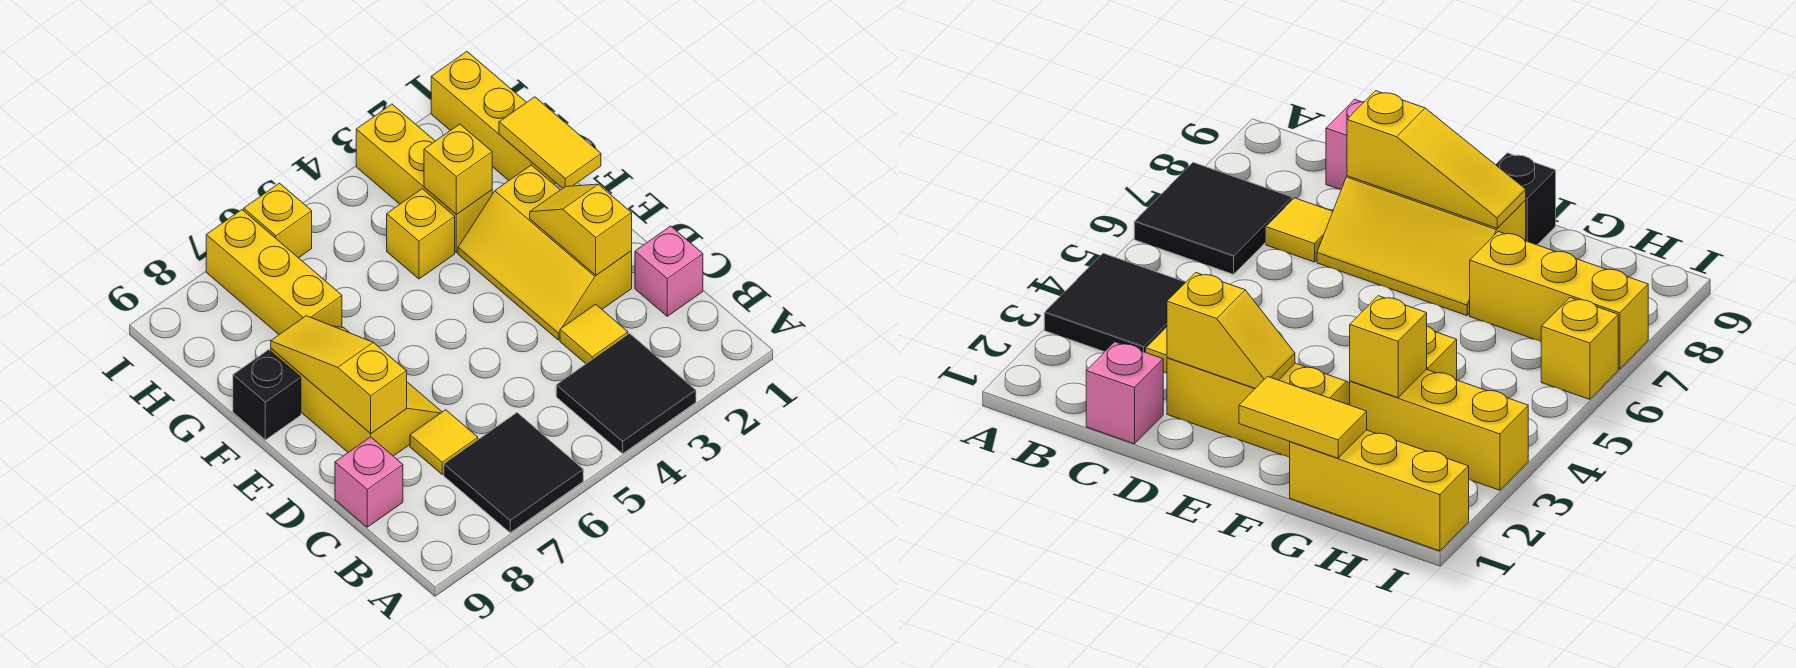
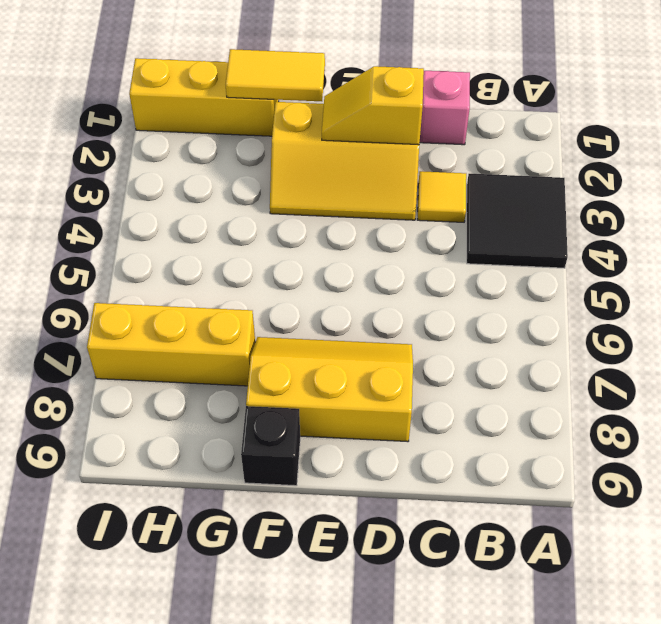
none -> black tile A6:B7 level 1
none -> yellow tile C7 level 1
none -> pink brick C9 level 1

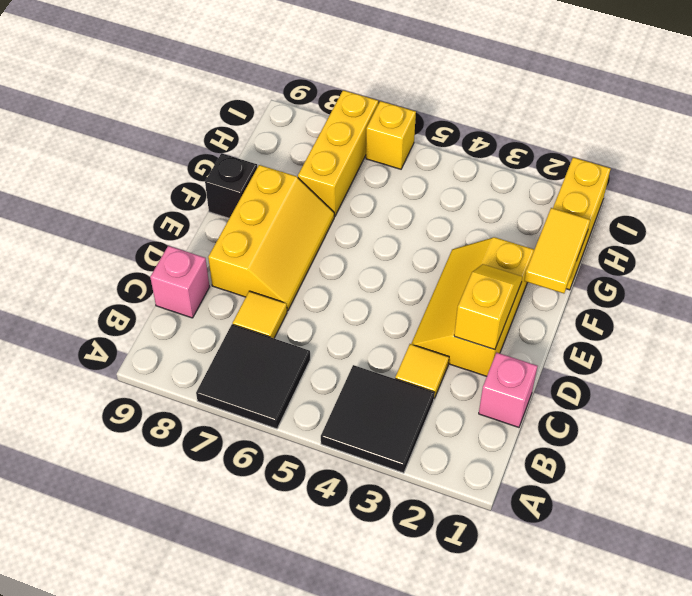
none -> yellow brick G3:I3 level 1
none -> yellow brick G4 level 1
none -> yellow slope D8:F8 level 2 top D

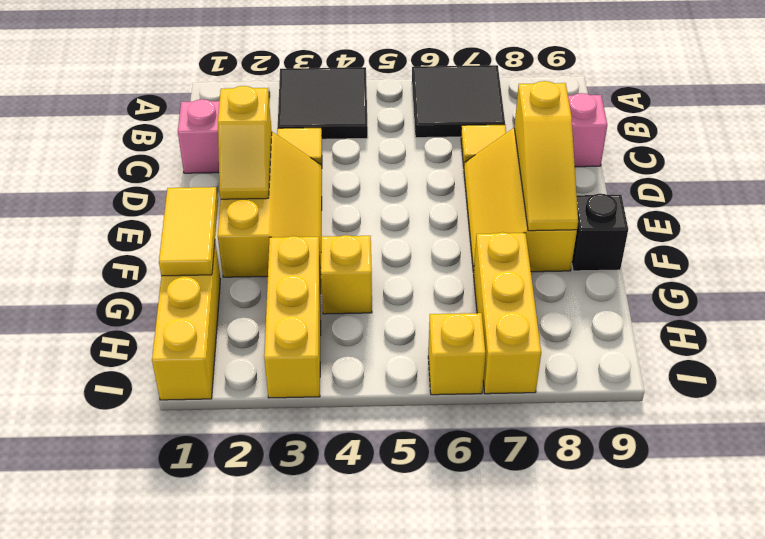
none -> yellow brick G3 level 2

